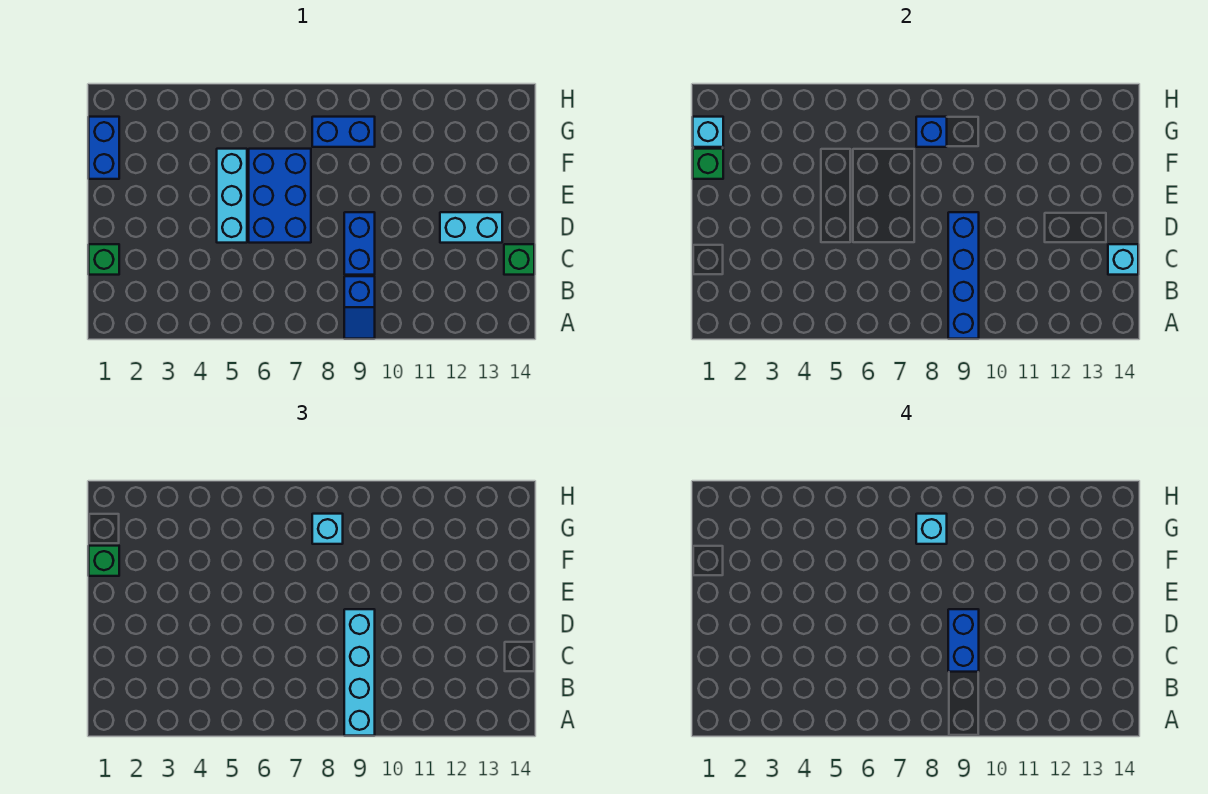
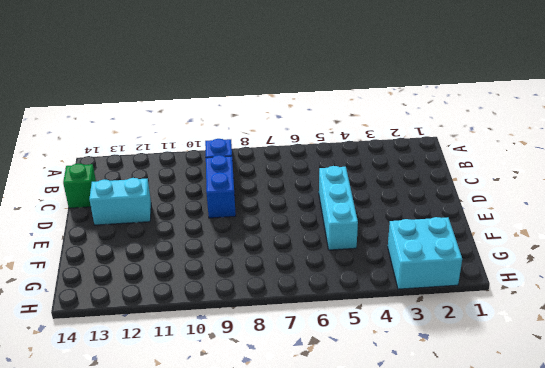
cyan brick G2:H3 level 1 -> none
none -> green brick C1 level 1
none -> blue brick D6:F7 level 1
none -> blue brick F1:G1 level 1

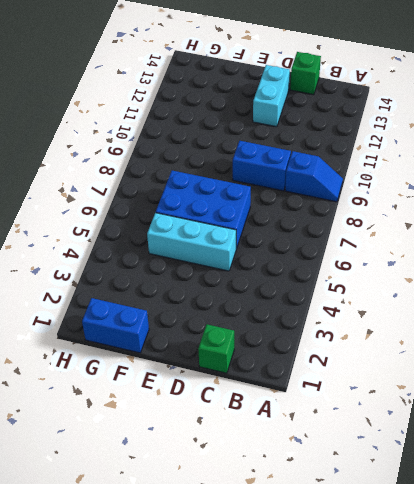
none -> blue brick G8:G9 level 1
none -> blue brick A9:D9 level 2
none -> cyan brick C14 level 2

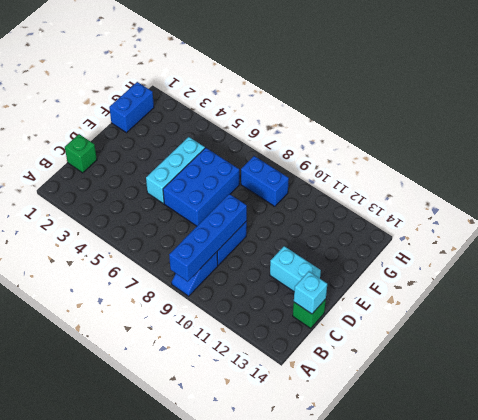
none -> green brick F1 level 2
none -> cyan brick G1 level 2
none -> blue brick G8 level 2

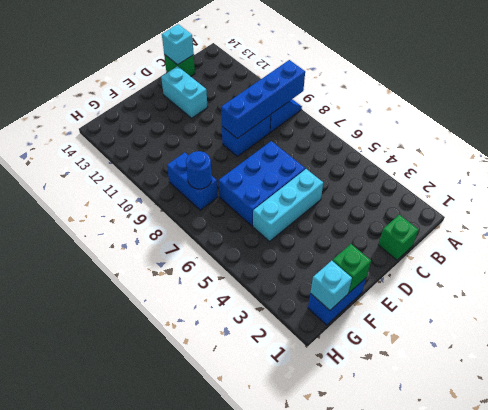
blue round brick G8 level 2 -> blue brick G8 level 2
none -> cyan brick A9:D9 level 3
none -> green brick F1 level 3
none -> cyan brick G8 level 3

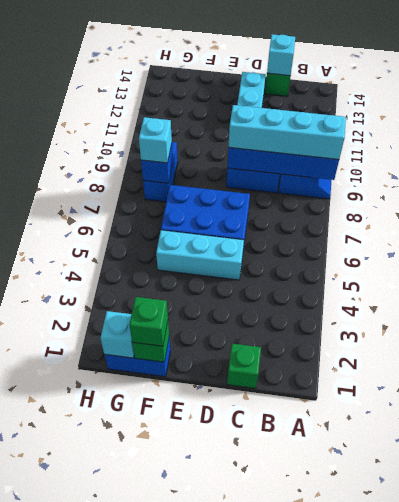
none -> blue brick C9:D9 level 4
none -> cyan brick G8 level 4

